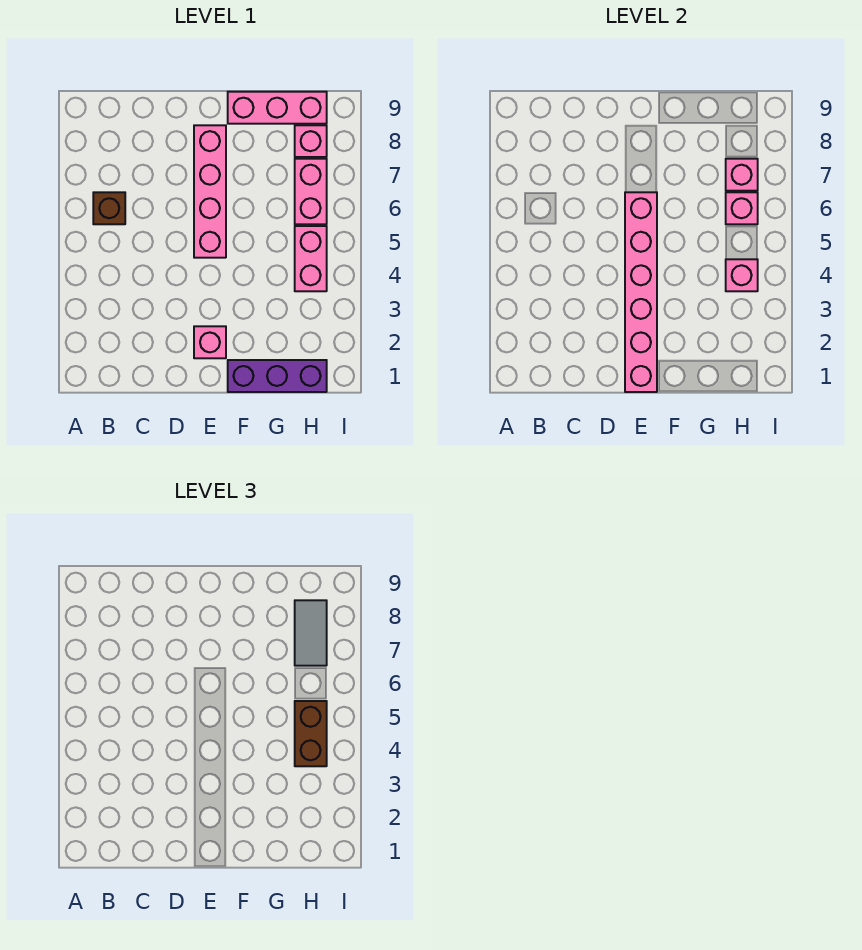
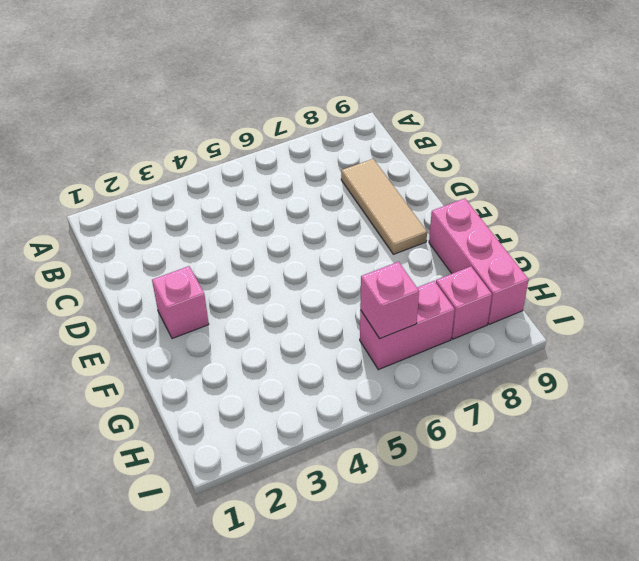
tan tile C8:E8 level 1 -> pink brick E5:E8 level 1
none -> brown brick B6 level 1
none -> purple brick F1:H1 level 1
none -> pink brick H4:H5 level 1

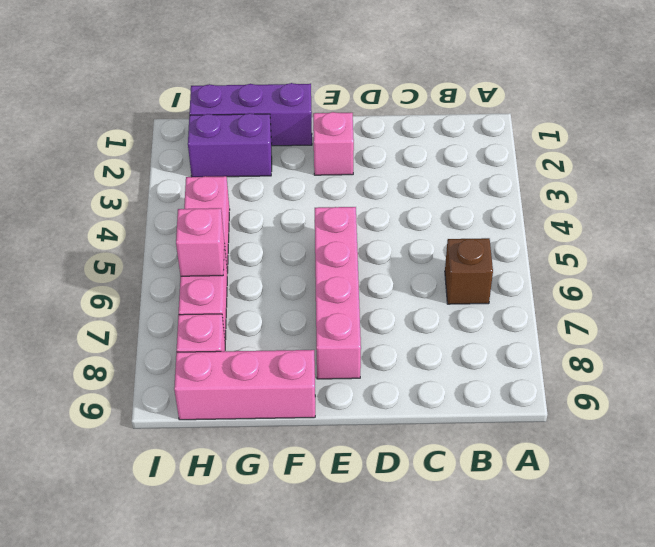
purple brick G2:H2 level 1 -> none
none -> pink brick E1:E6 level 2
none -> pink brick H4 level 2
none -> pink brick H7 level 2

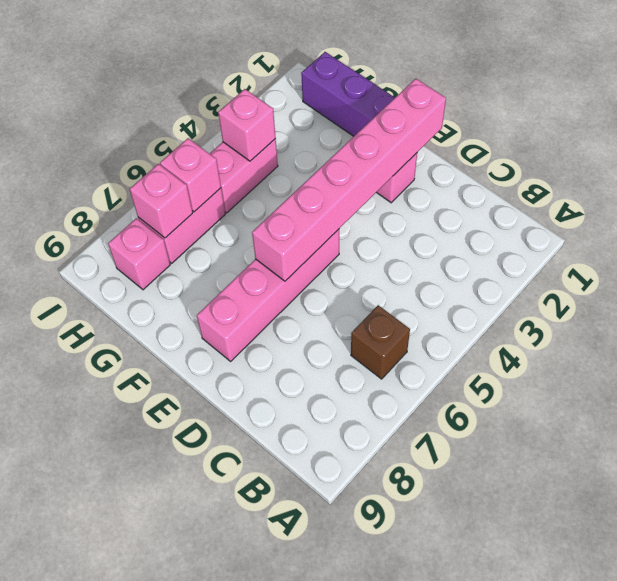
none -> pink brick F9:H9 level 1
none -> brown brick H4:H5 level 3
none -> grey tile H7:H8 level 3

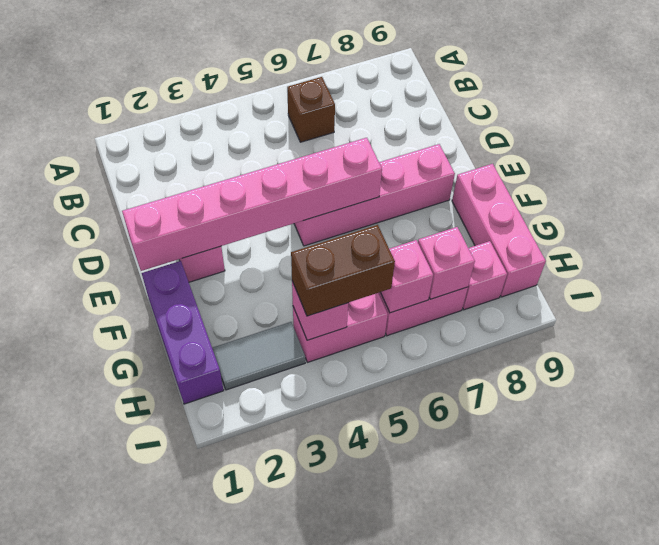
grey tile H2:H3 level 1 -> grey tile H7:H8 level 3

